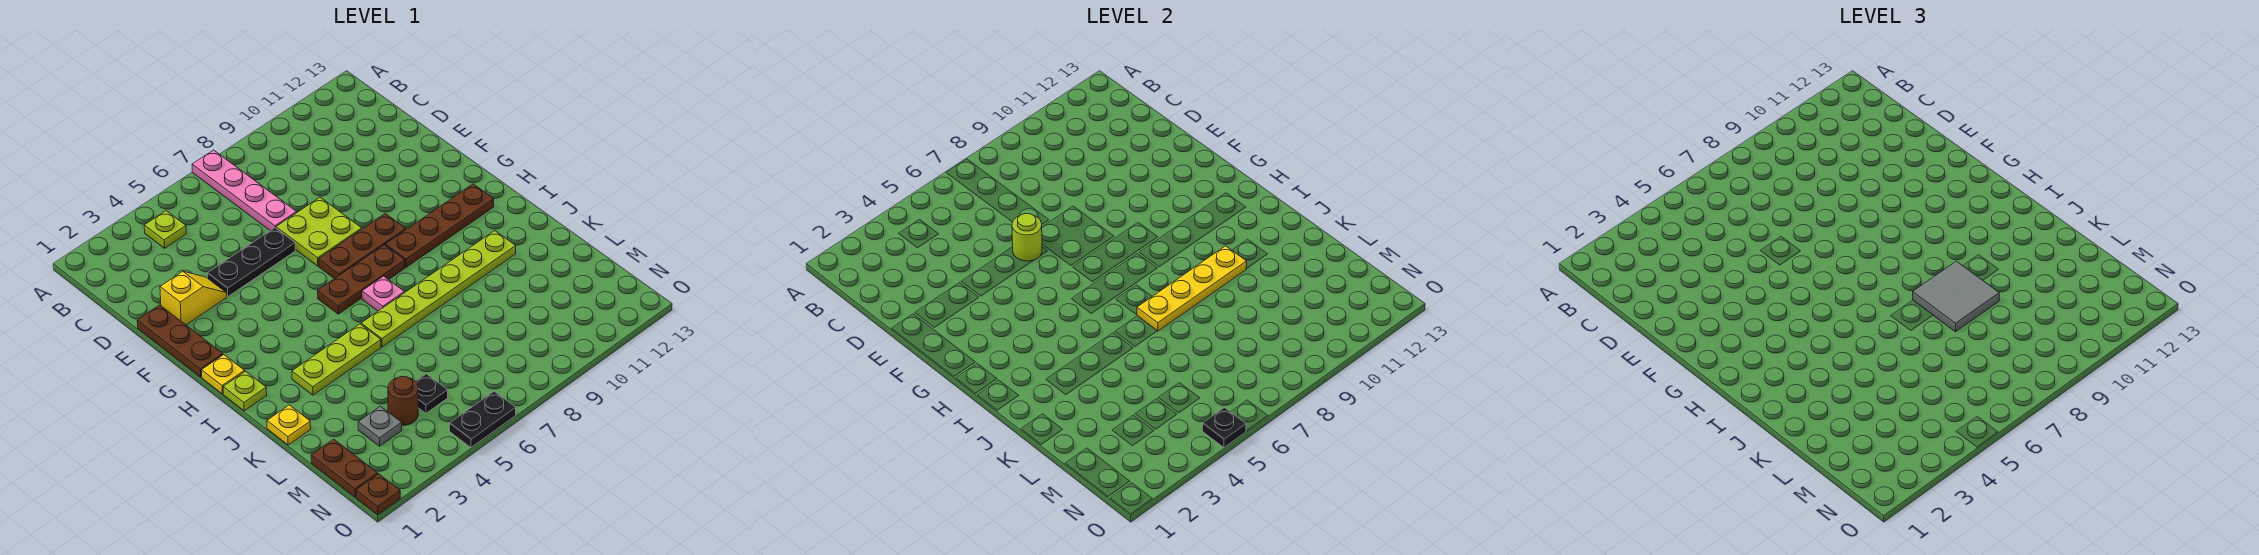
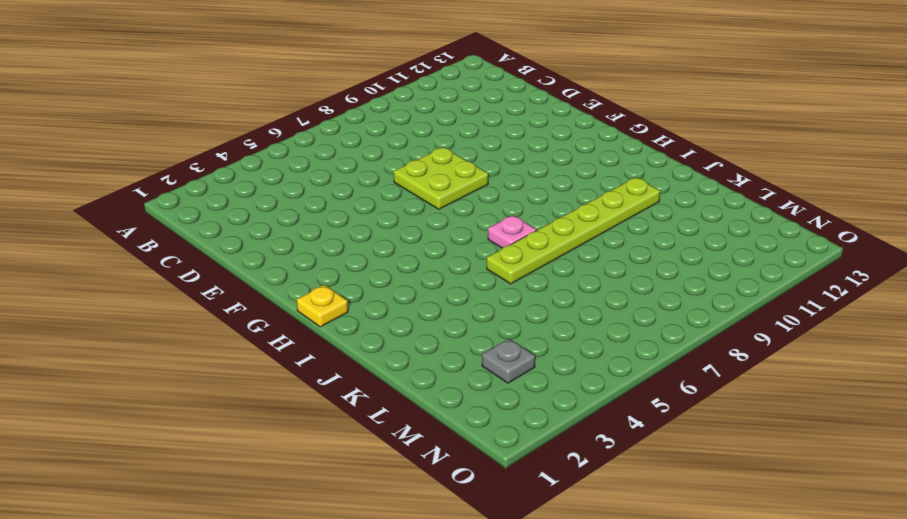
none -> pink plate A7:D7 level 1
none -> lime plate B4 level 1
none -> brown plate E1:G1 level 1

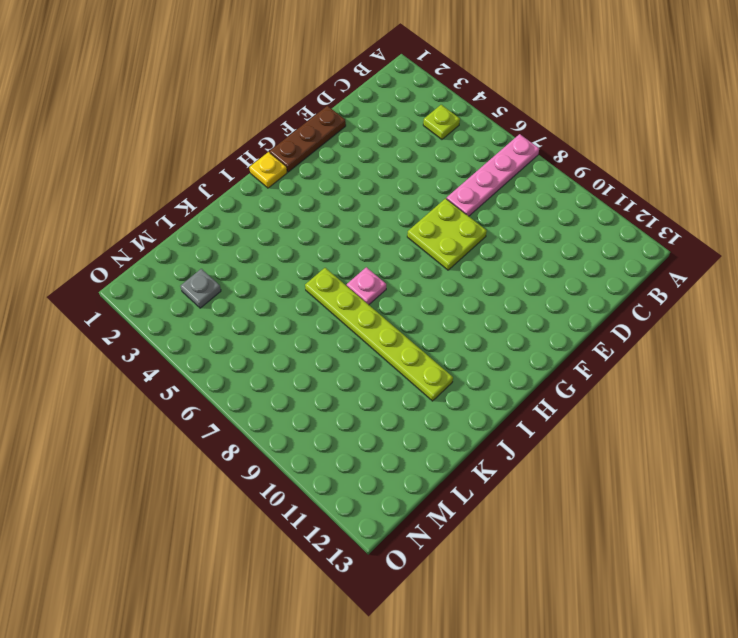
none -> yellow slope E2:E3 level 1 top 2
none -> black plate E4:E6 level 1
none -> brown plate G7:G9 level 1

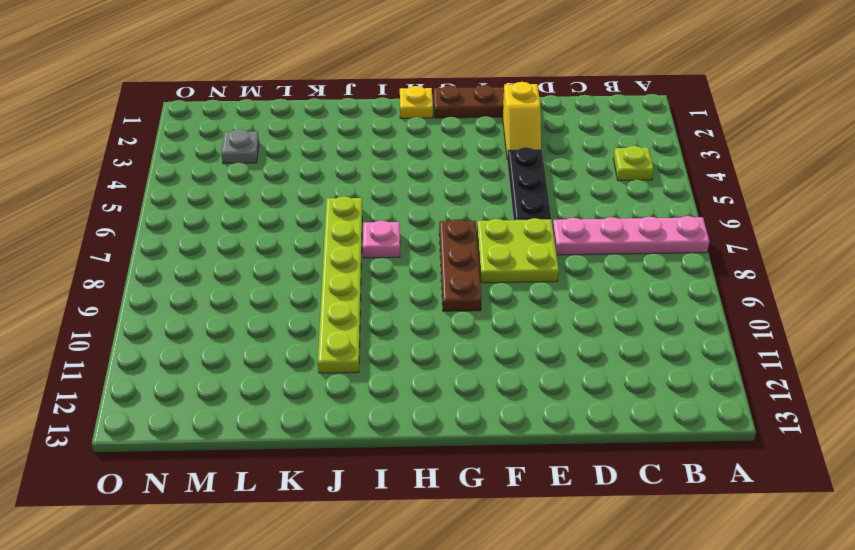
none -> brown plate H6:H8 level 1
none -> brown plate H9:H12 level 1
none -> lime plate I1 level 1

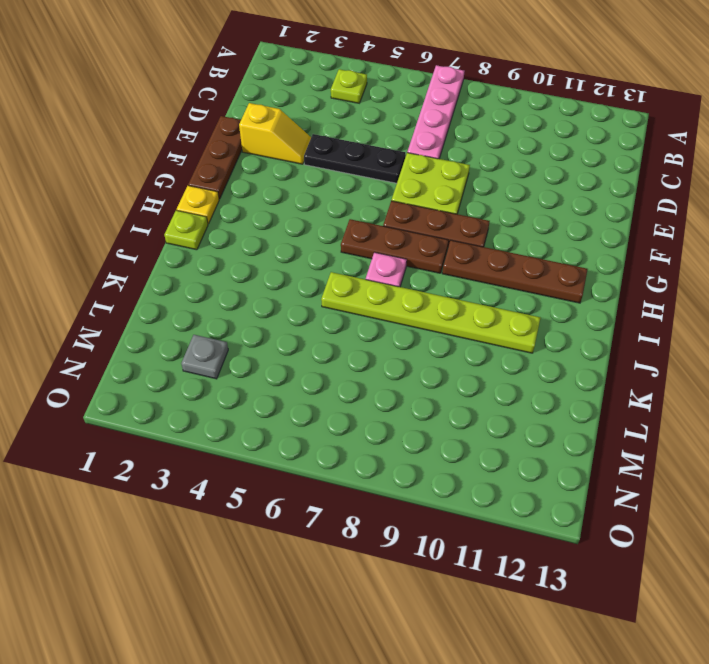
none -> lime plate J3:J5 level 1
none -> yellow plate K1 level 1
none -> brown plate M1:N1 level 1

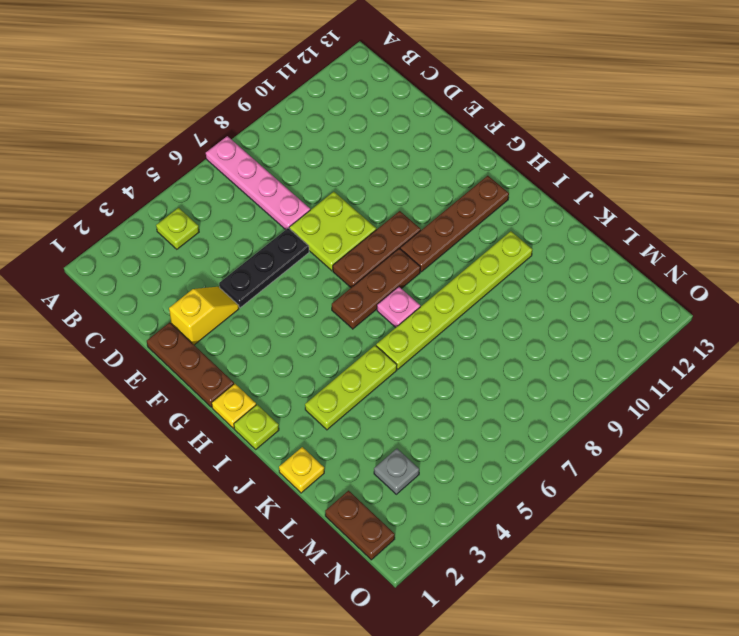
none -> brown round brick M4 level 1
none -> black plate M5 level 1
none -> brown plate O1 level 1

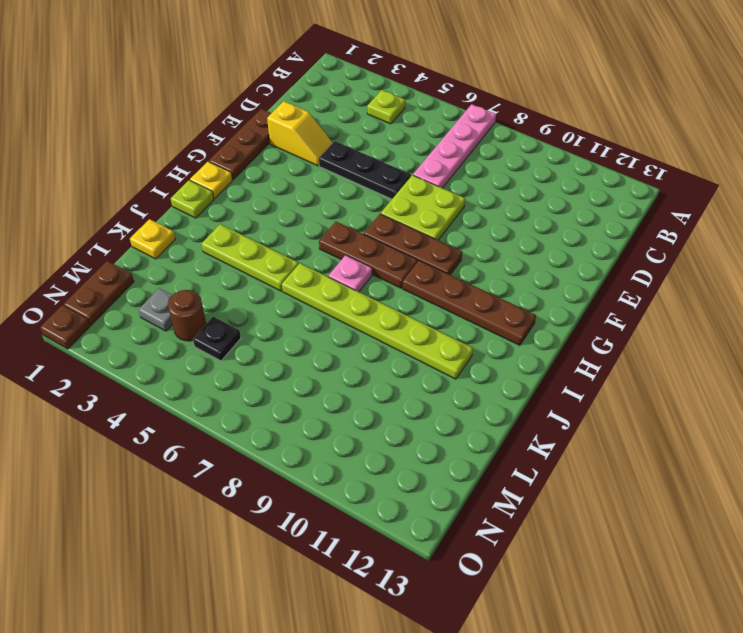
none -> black plate O5:O6 level 1
none -> lime round brick E6 level 2
none -> yellow plate J7:J10 level 2

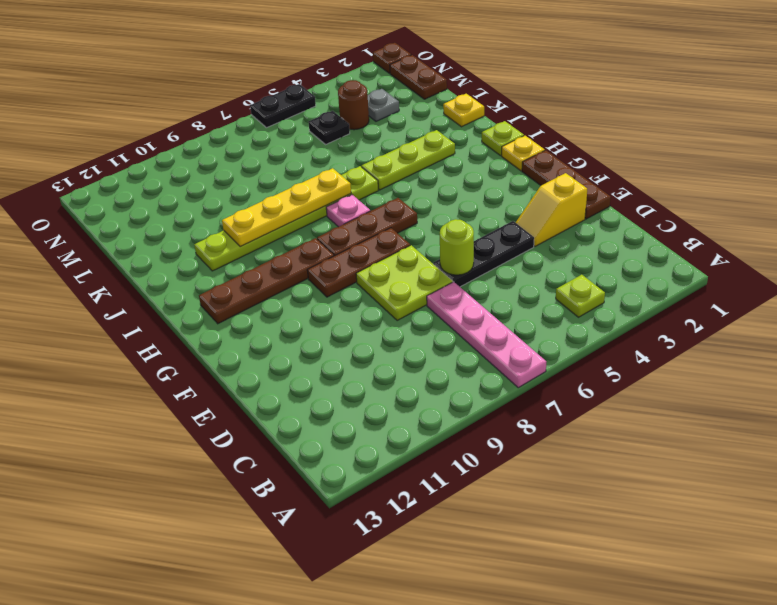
none -> black plate O5 level 2
none -> grey tile J8:K9 level 3

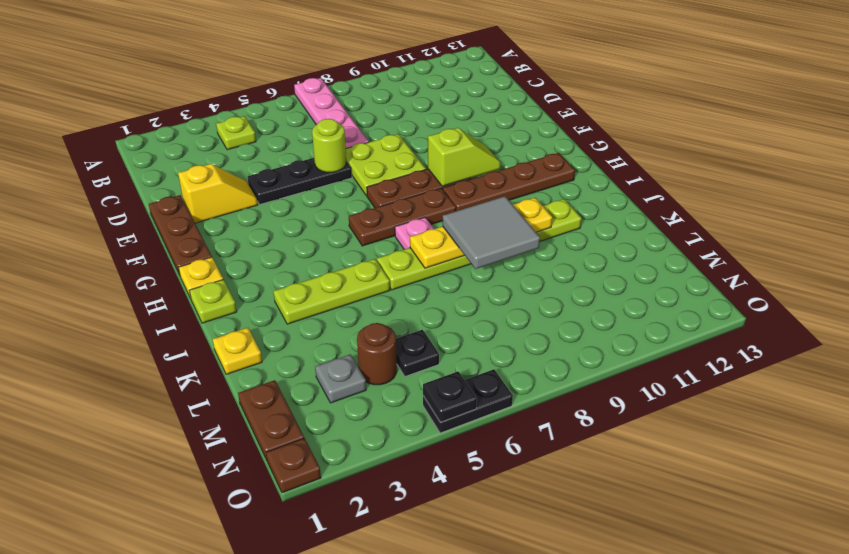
lime slope G9:G10 level 2 top 9 -> none

